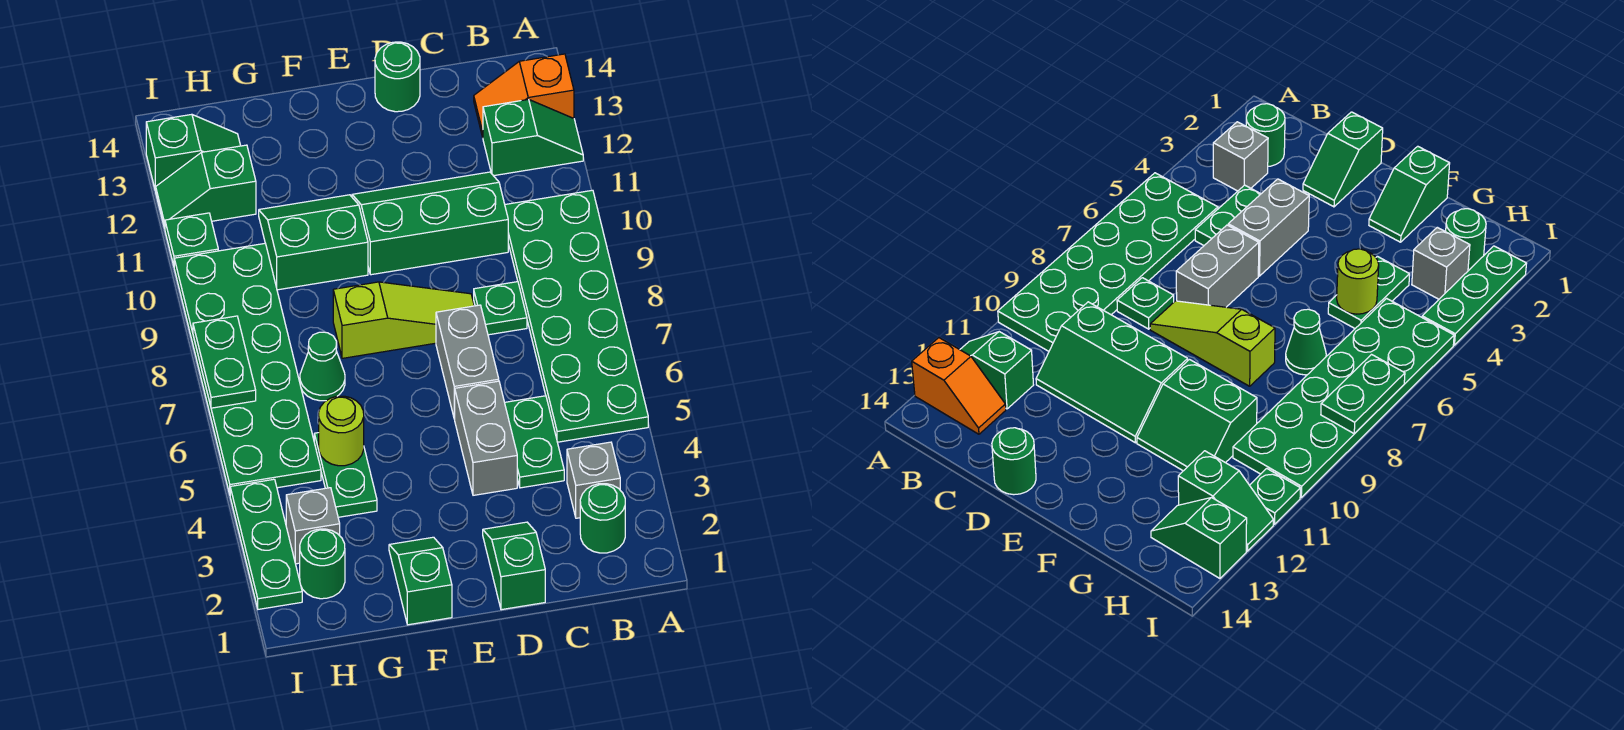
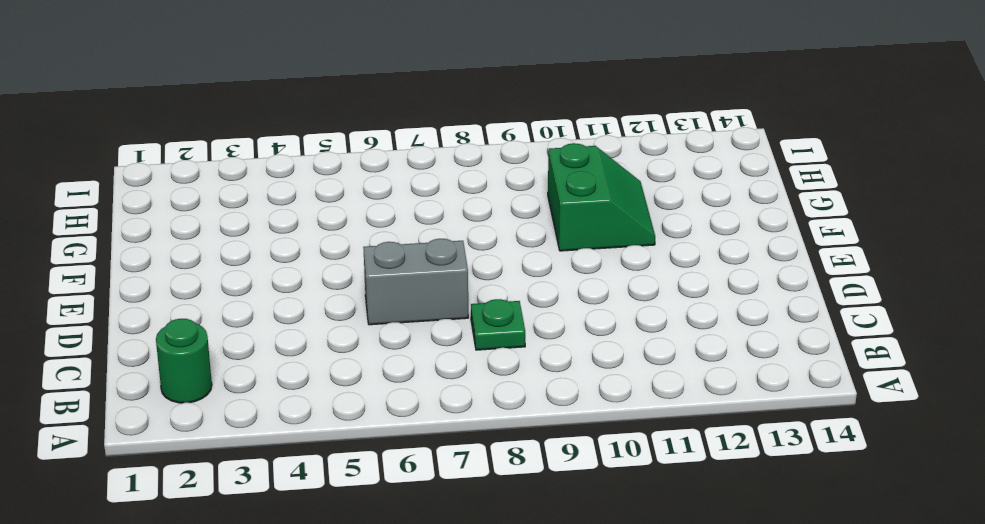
none -> green plate A5:B10 level 1
none -> green slope A12:B12 level 1 top B
none -> orange slope A13:B13 level 1 top A

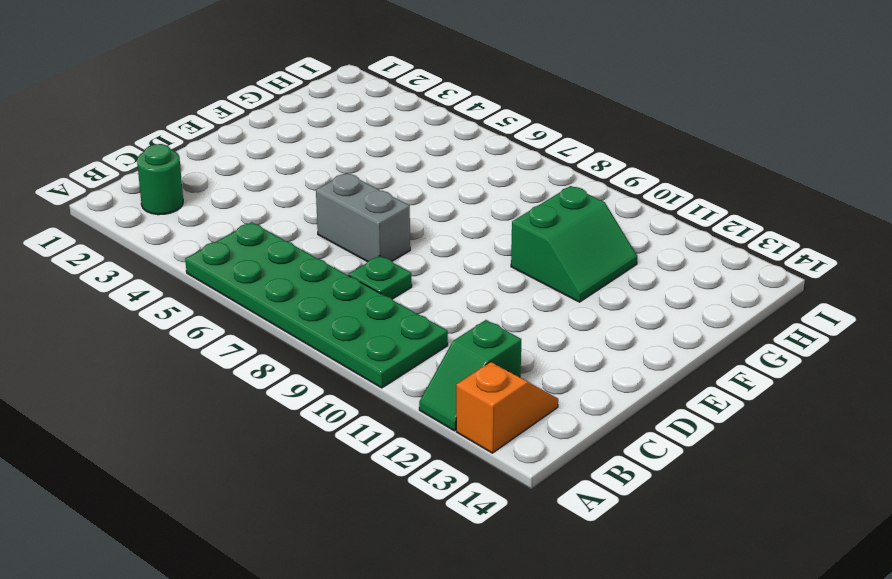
none -> grey brick B3 level 1
none -> green plate C4:C5 level 1
none -> green slope C10:E11 level 1 top 10

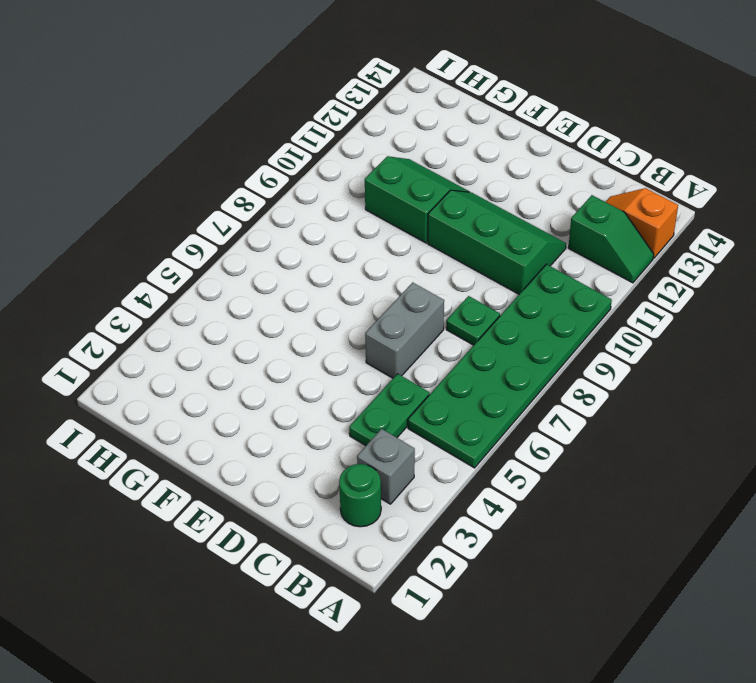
none -> green slope D1:D2 level 1 top 1
none -> grey brick D4:D5 level 1
none -> lime slope D8:F8 level 1 top F

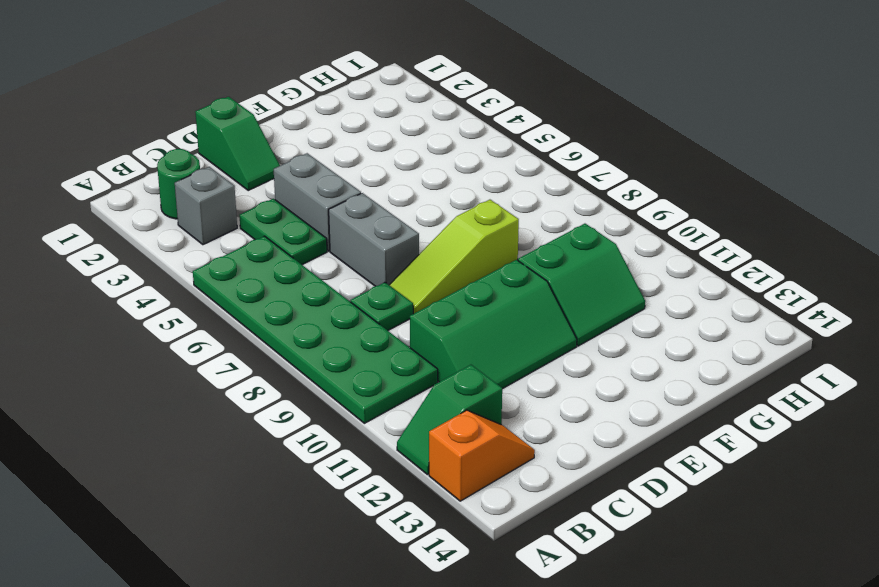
none -> green round brick D14 level 1
none -> green slope F1:F2 level 1 top 1
none -> green plate G4:G5 level 1

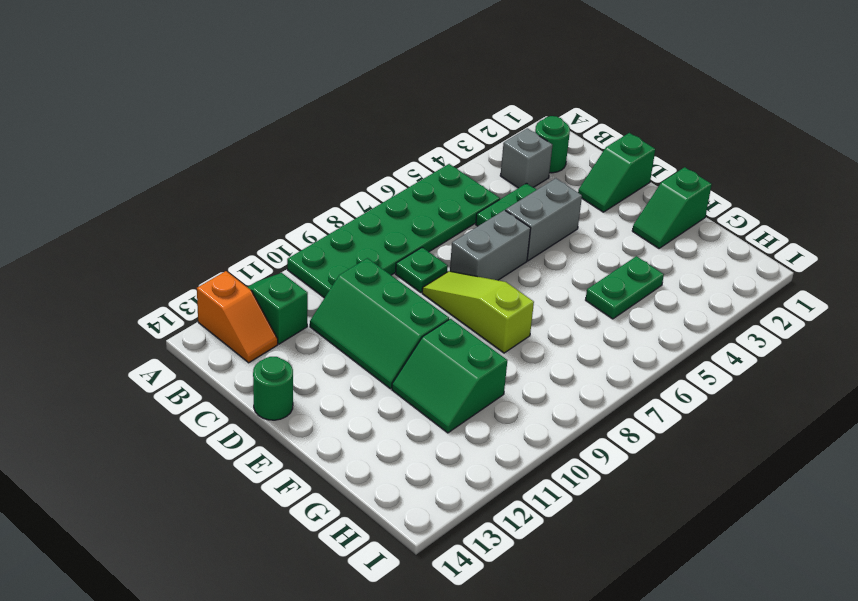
none -> green cone G7 level 1
none -> green round brick H2 level 1
none -> grey brick H3 level 1

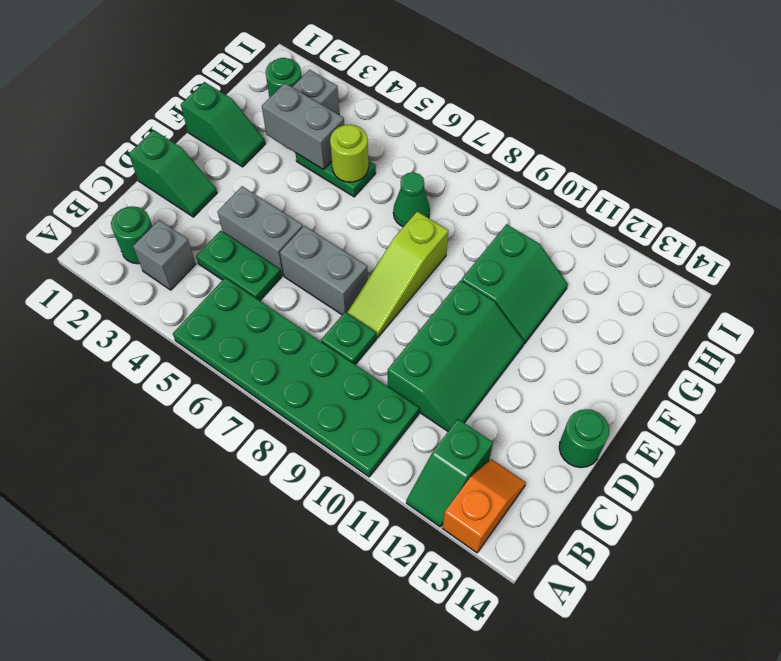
grey brick G3:G4 level 2 -> none
none -> green plate H5:I10 level 1
none -> green slope H12:I12 level 1 top H
none -> green slope H13:I13 level 1 top I

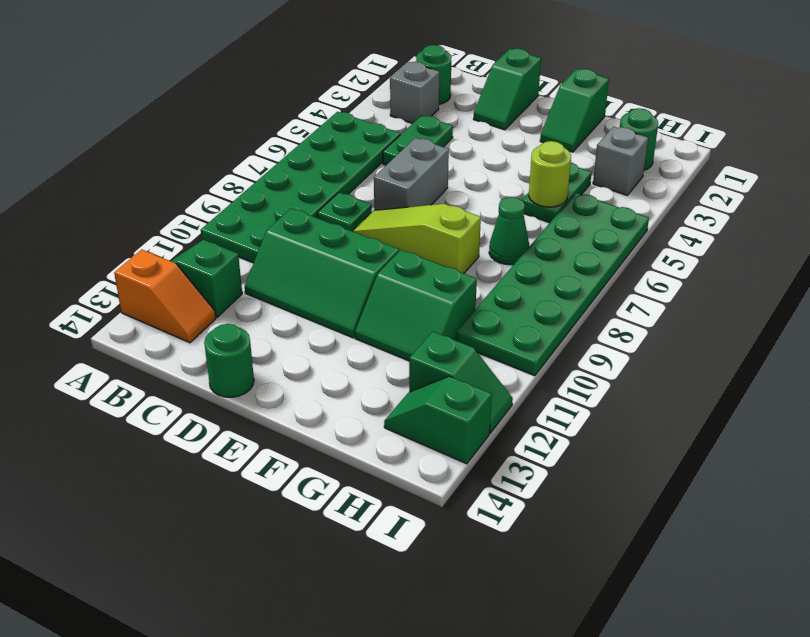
none -> grey brick D4:D5 level 1
none -> green plate I2:I4 level 1
none -> green plate I11 level 1

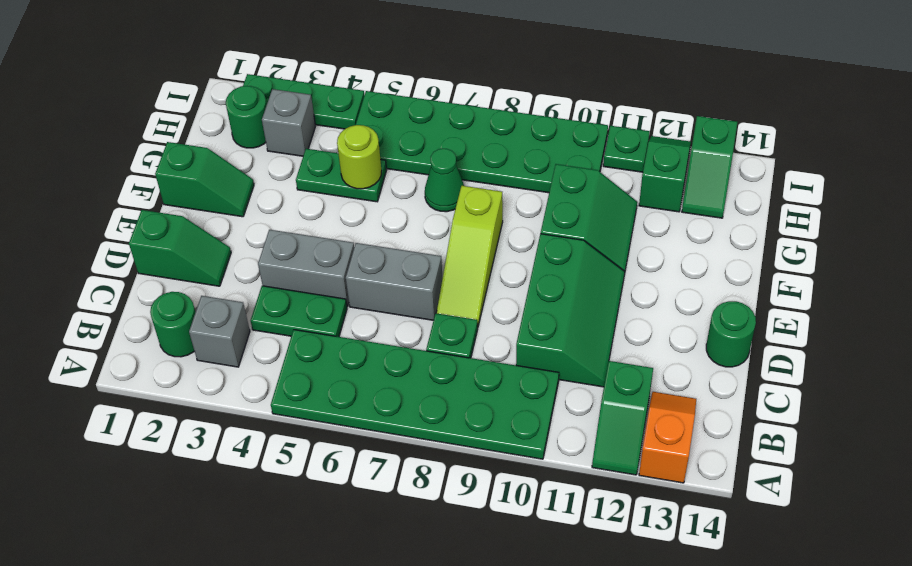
none -> green plate I7:I8 level 2

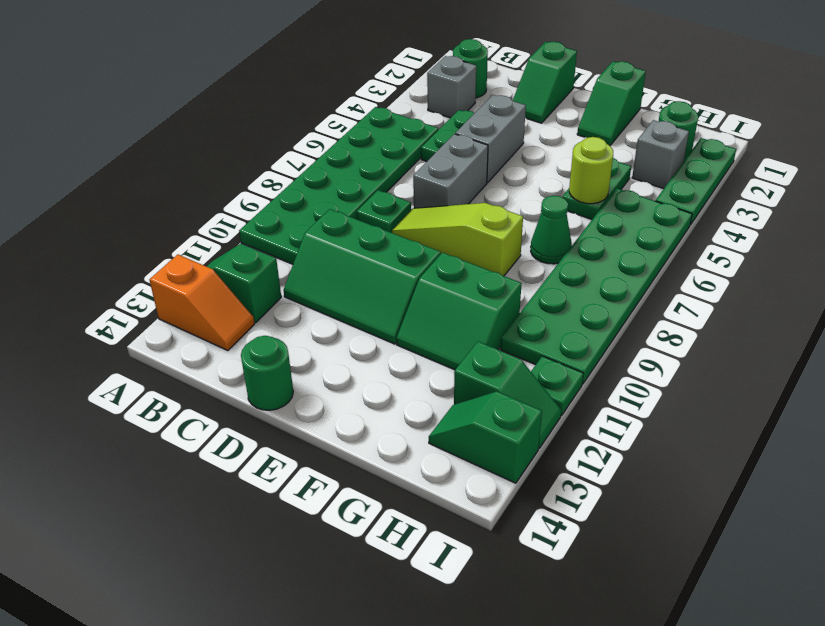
none -> green plate I7:I8 level 2

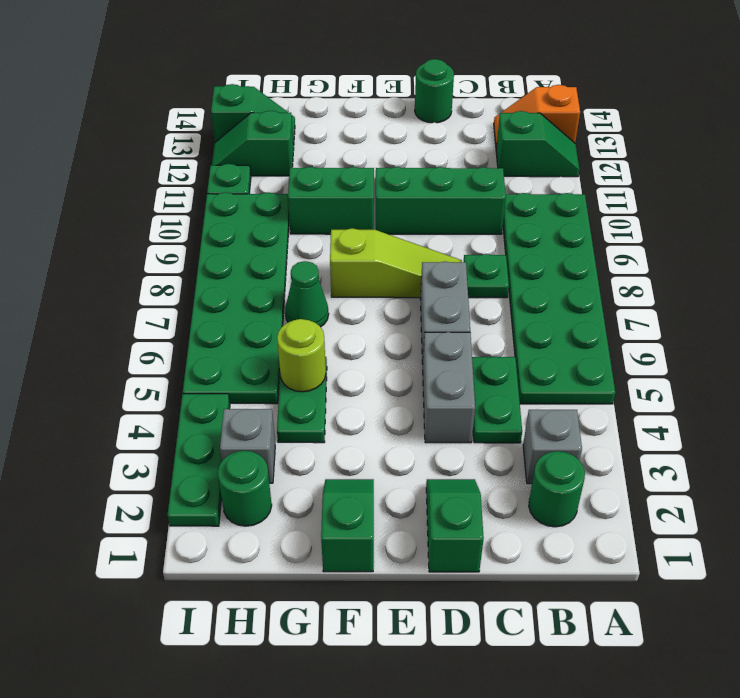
none -> green plate I7:I8 level 2

